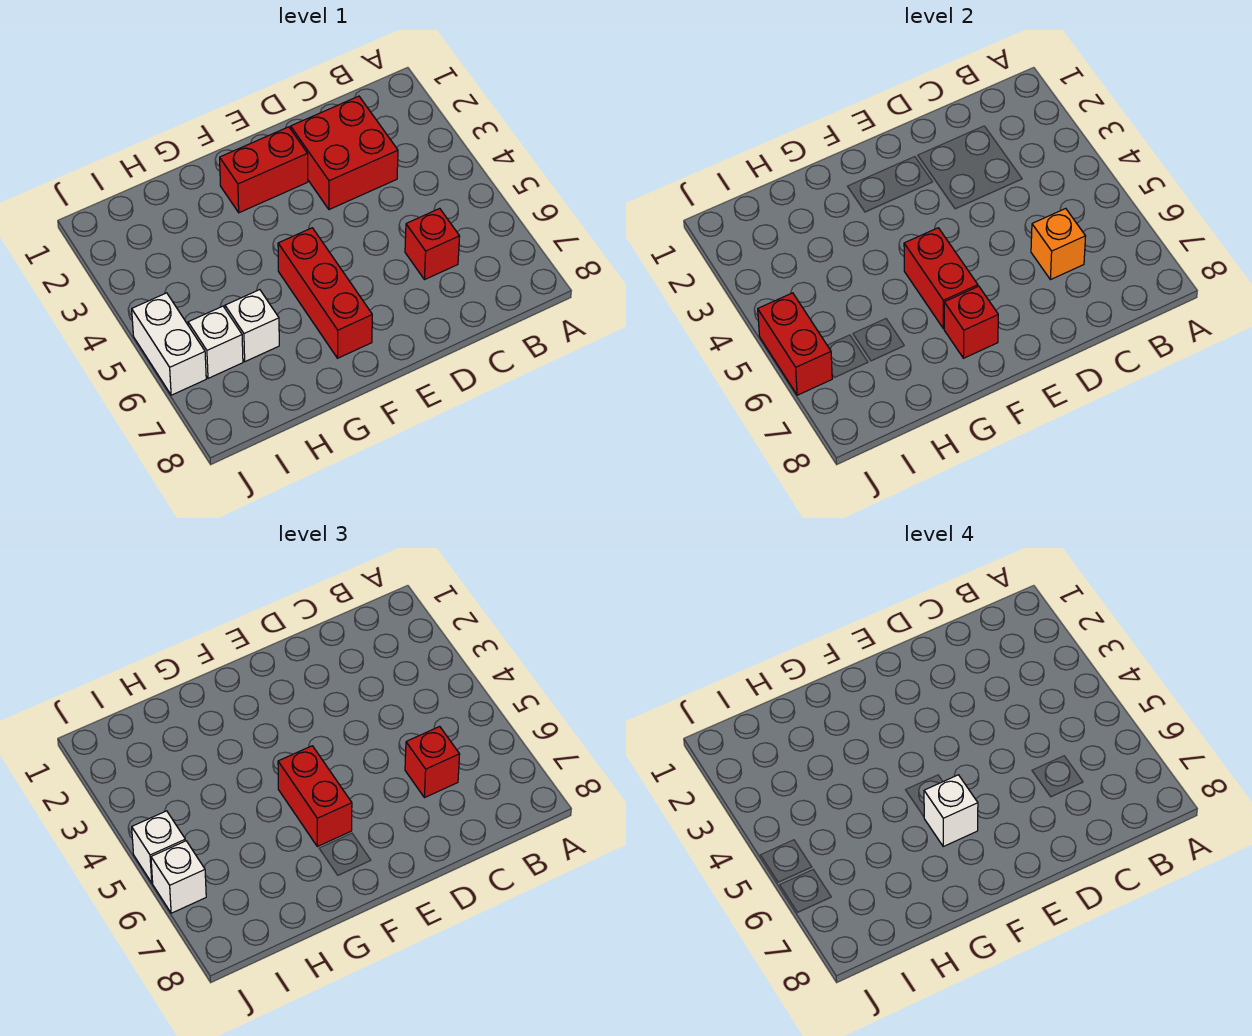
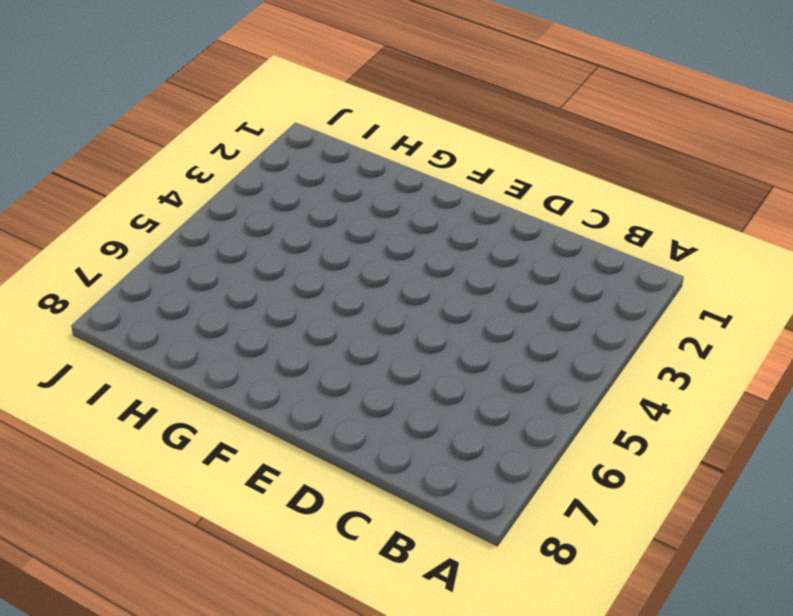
none -> red brick C2:D3 level 1
none -> red brick C6 level 1
none -> red brick E2:F2 level 1

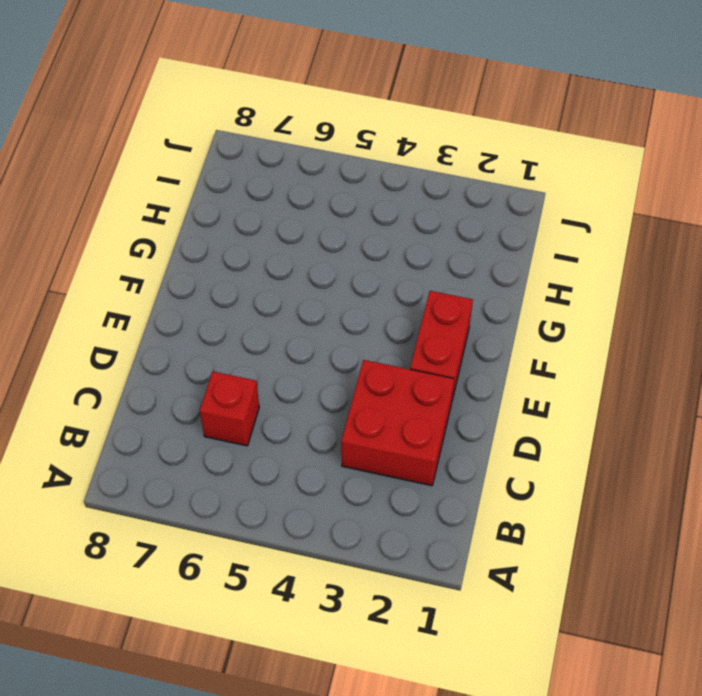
none -> red brick F5:F7 level 1
none -> white brick H6 level 1
none -> white brick I6 level 1

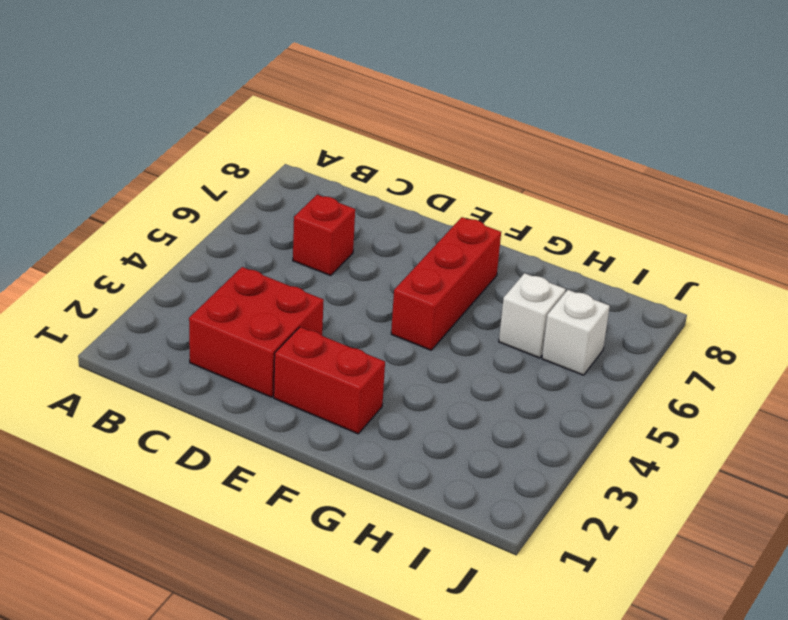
none -> white brick J5:J6 level 1
none -> orange brick C6 level 2
none -> red brick F5:F6 level 2

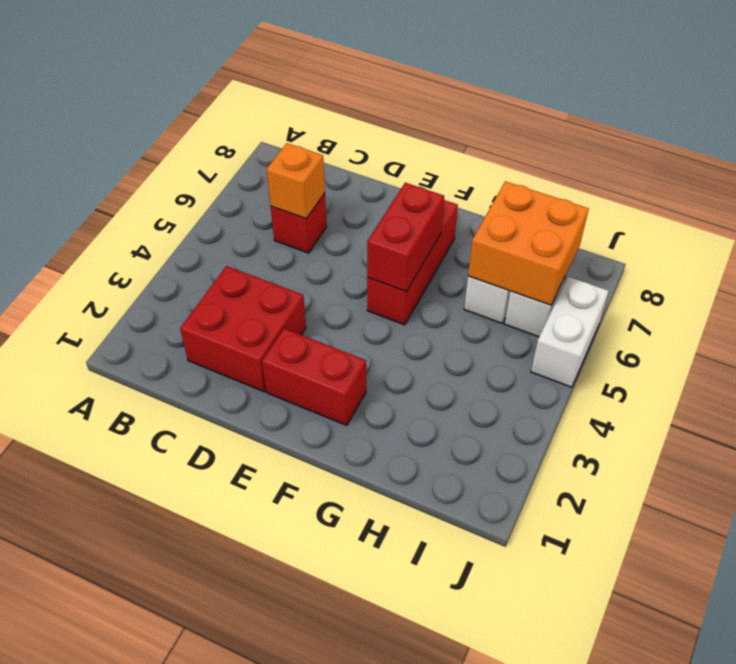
orange brick H6:I7 level 2 -> none
none -> red brick F7 level 2
none -> red brick J5:J6 level 2
none -> red brick C6 level 3

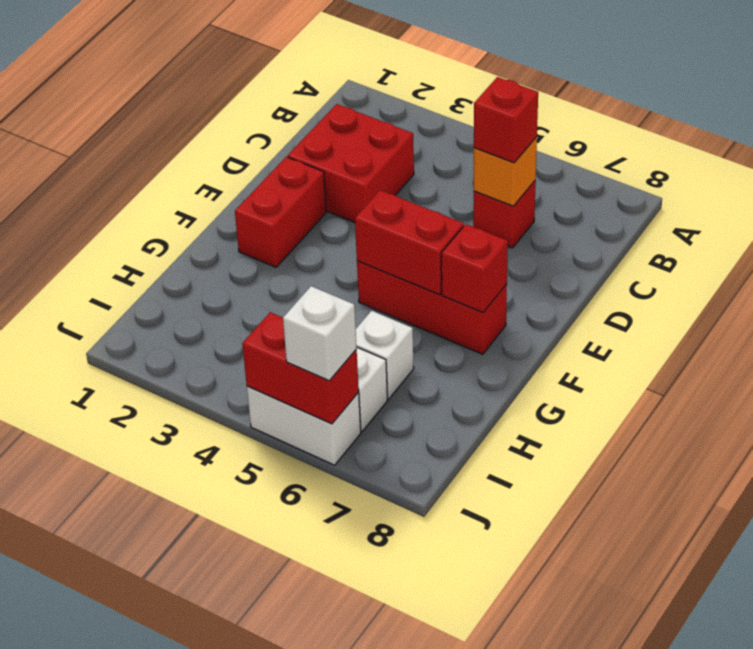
none -> red brick F5:F6 level 3
none -> white brick J5 level 3
none -> white brick F6 level 4

